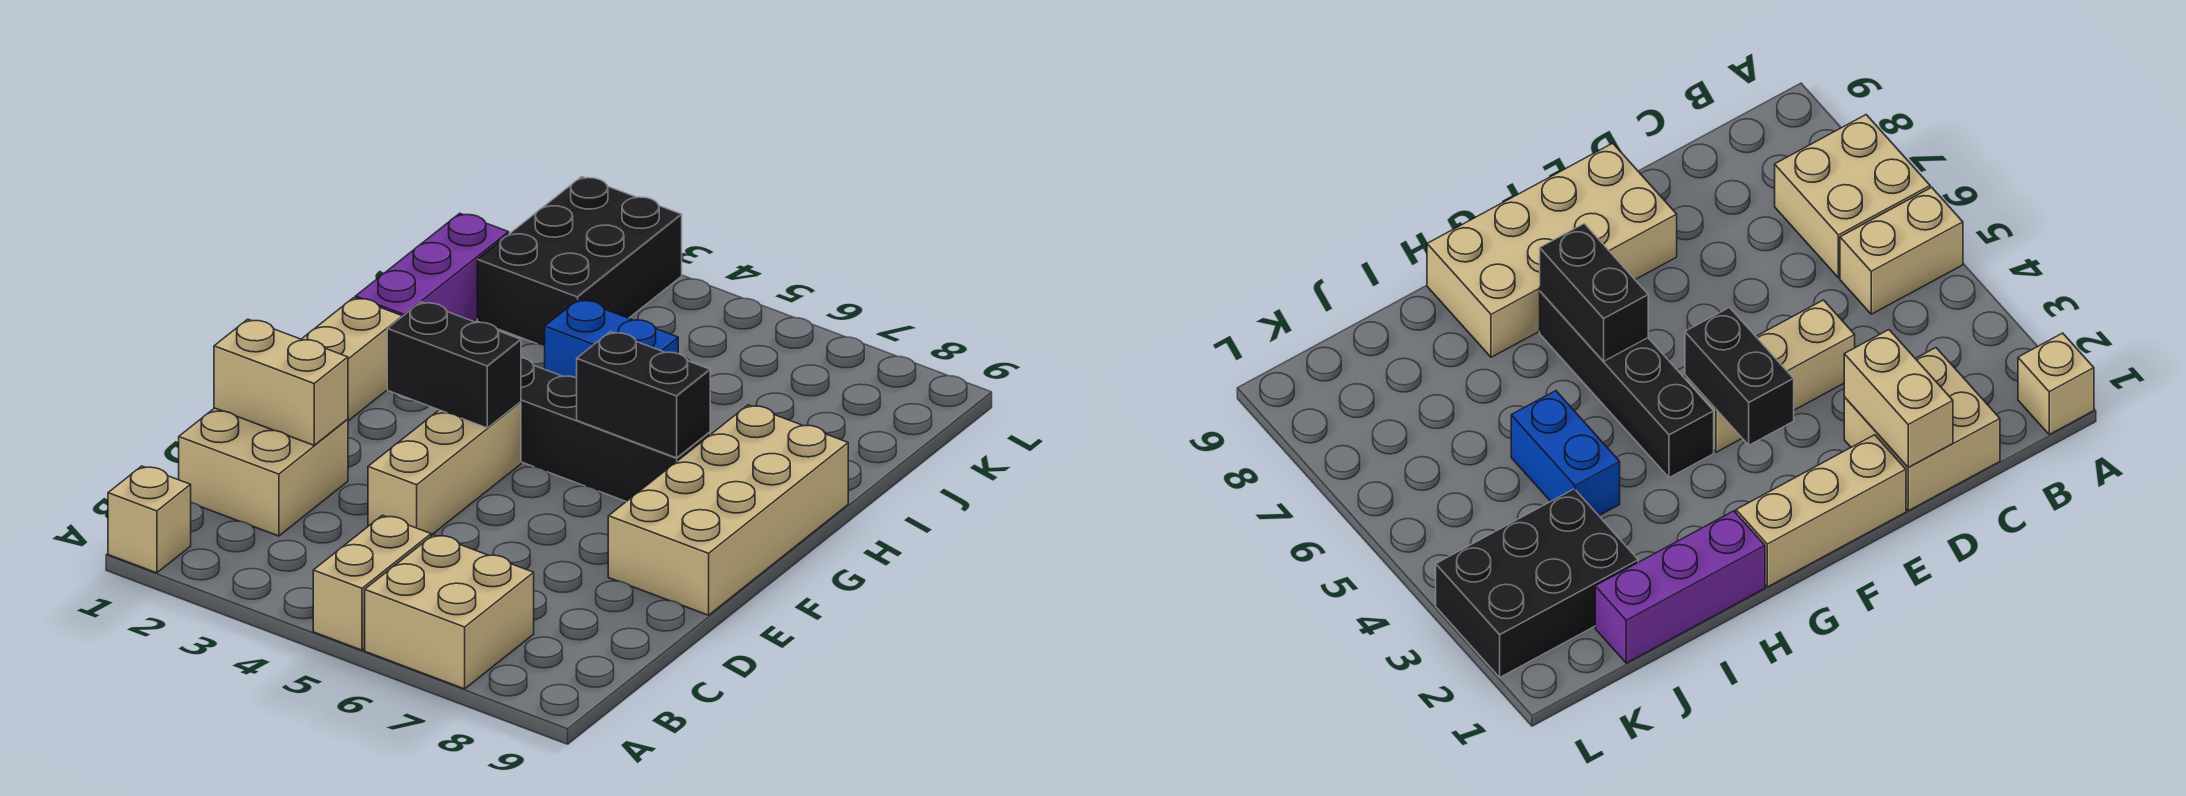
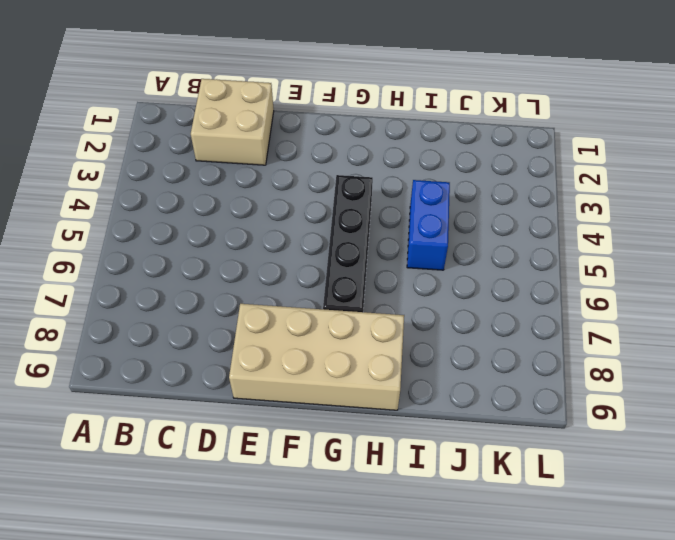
none -> tan brick A1 level 1
none -> tan brick A5:B5 level 1
none -> tan brick A6:B7 level 1

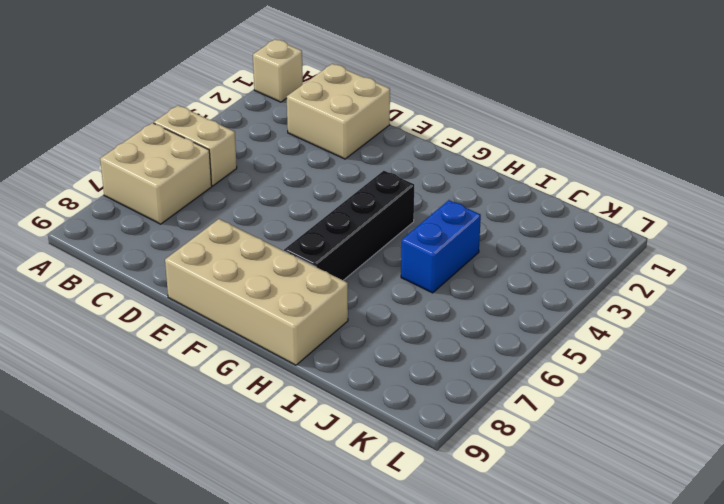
none -> tan brick D4:F4 level 1
none -> tan brick E1:G1 level 1
none -> purple brick H1:J1 level 1

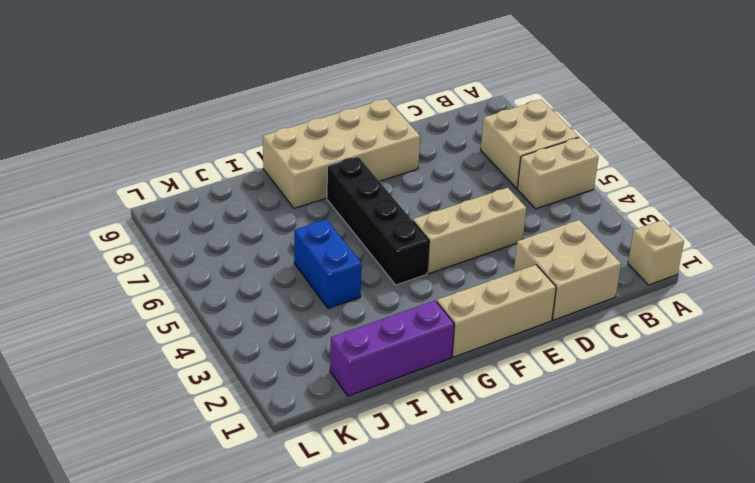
none -> black brick J2:L3 level 1
none -> tan brick D1:D2 level 2
none -> black brick F3:F4 level 2

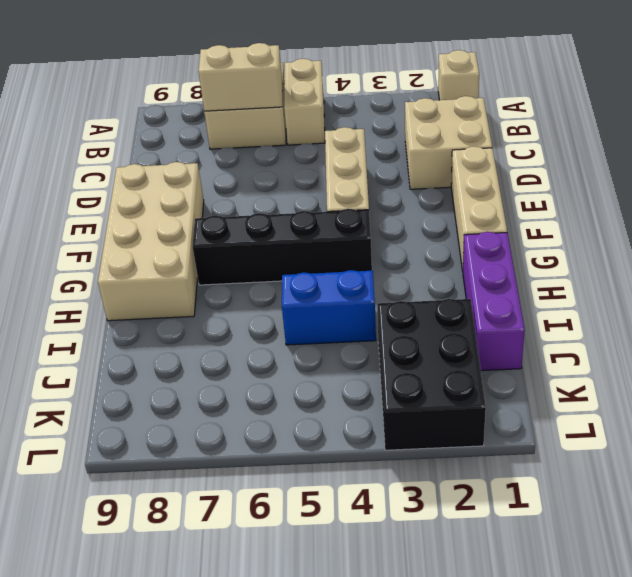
tan brick B6:B7 level 2 -> tan brick D1:D2 level 2
none -> black brick F3:F4 level 2
none -> black brick G6:G7 level 2

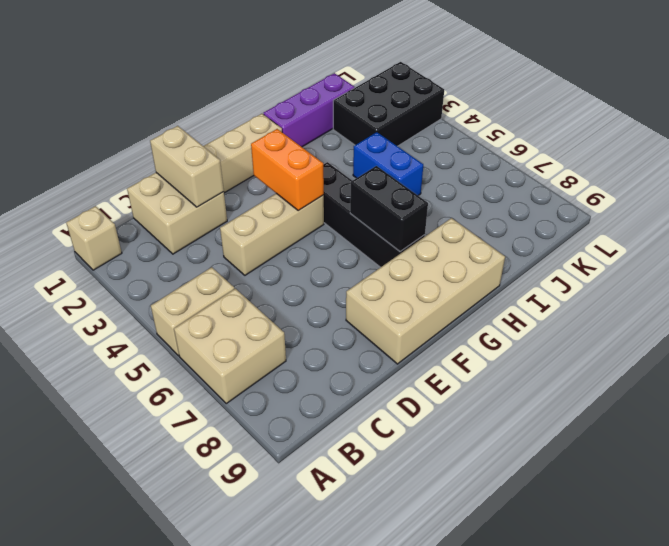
orange brick F3:F4 level 2 -> black brick F3:F4 level 2

